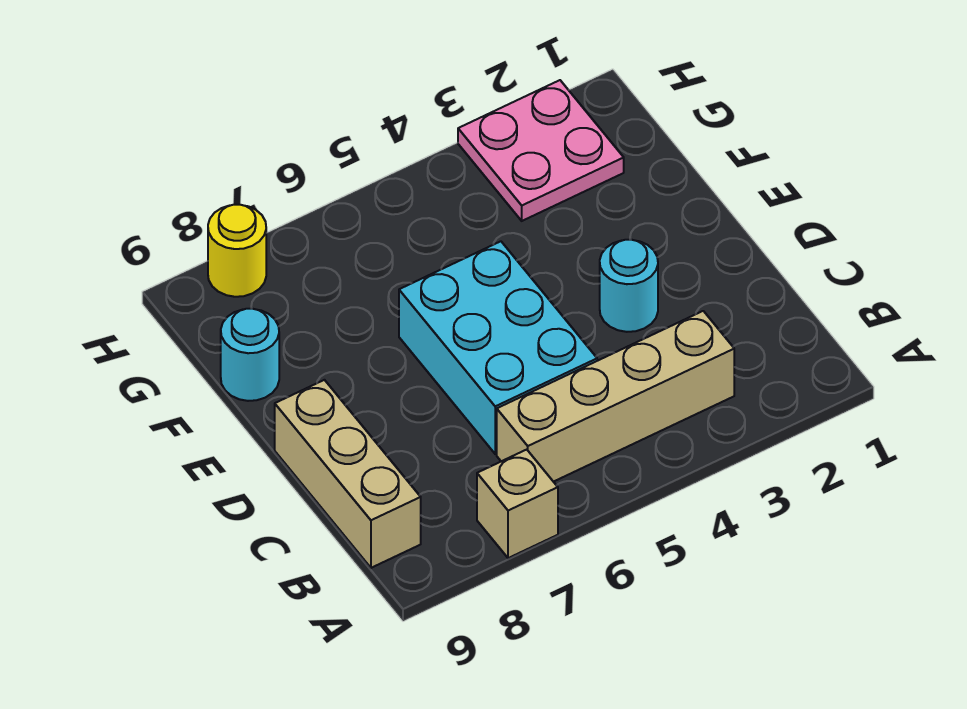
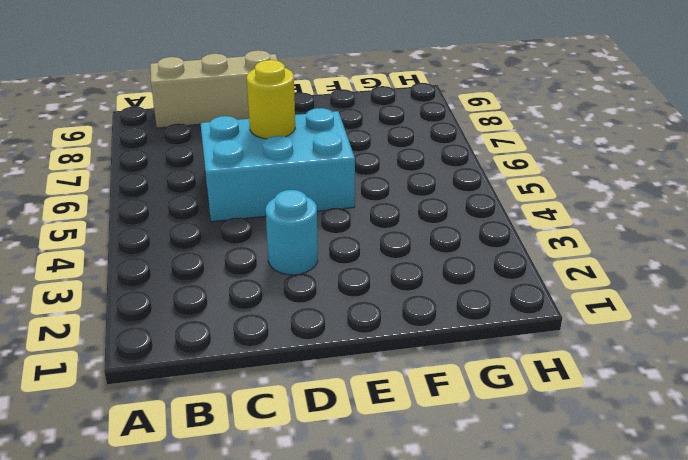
yellow round brick D6 level 2 -> yellow round brick H8 level 1
none -> tan brick A7 level 1
none -> tan brick B3:B6 level 1

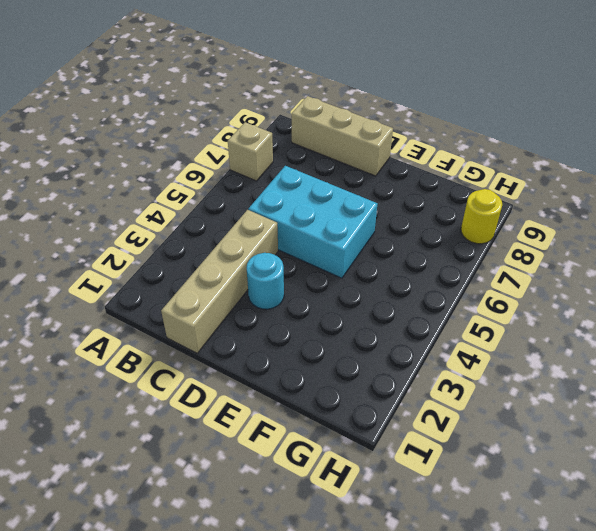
tan brick C1:C4 level 1 -> tan brick B3:B6 level 1
none -> cyan round brick F9 level 1
none -> pink plate G2:H3 level 1

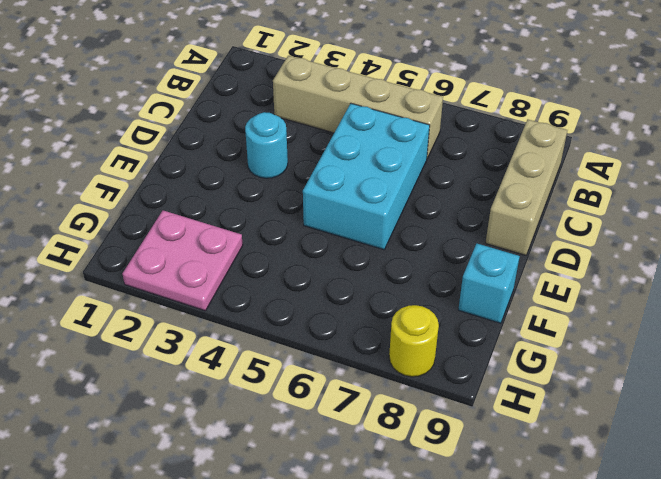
cyan brick F9 level 1 -> cyan round brick F9 level 1
none -> tan brick A7 level 1

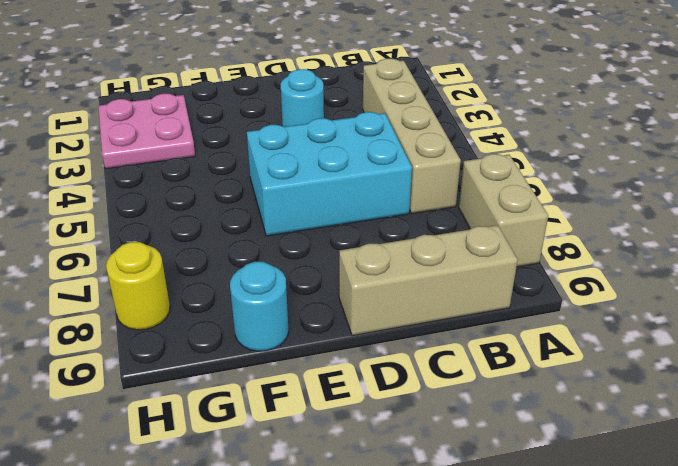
tan brick A7:A8 level 1 -> tan brick A7 level 1

